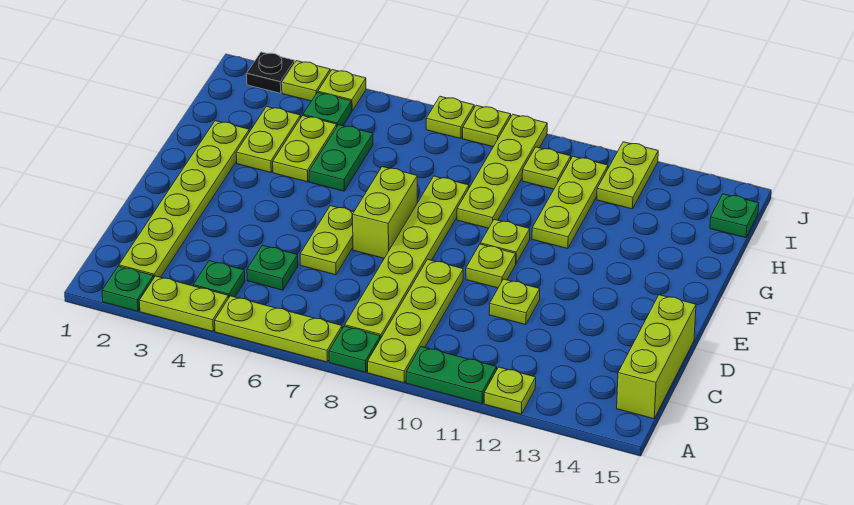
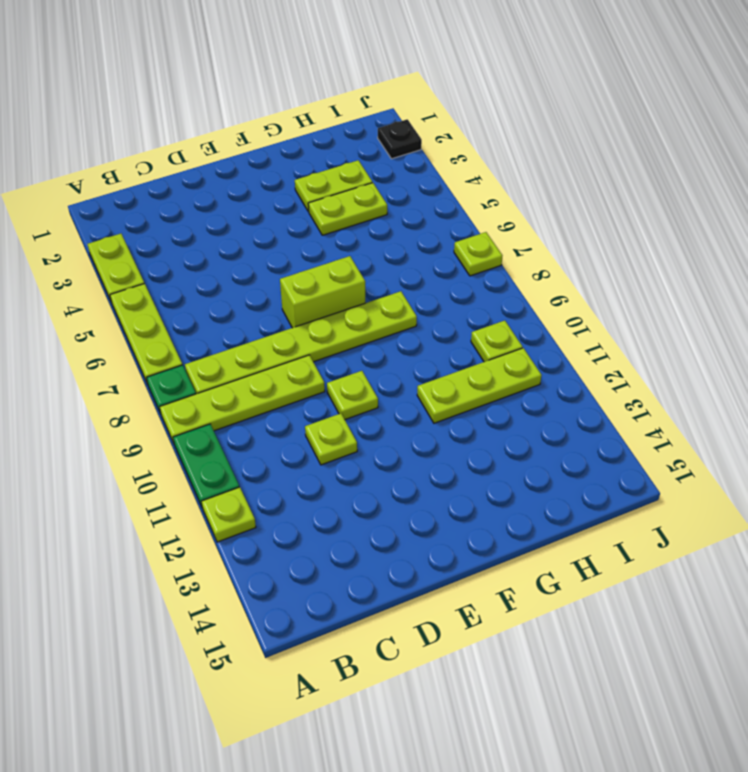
none -> green plate A2 level 1
none -> lime plate B2:G2 level 1
none -> green plate B4 level 1
none -> lime brick B15:D15 level 1

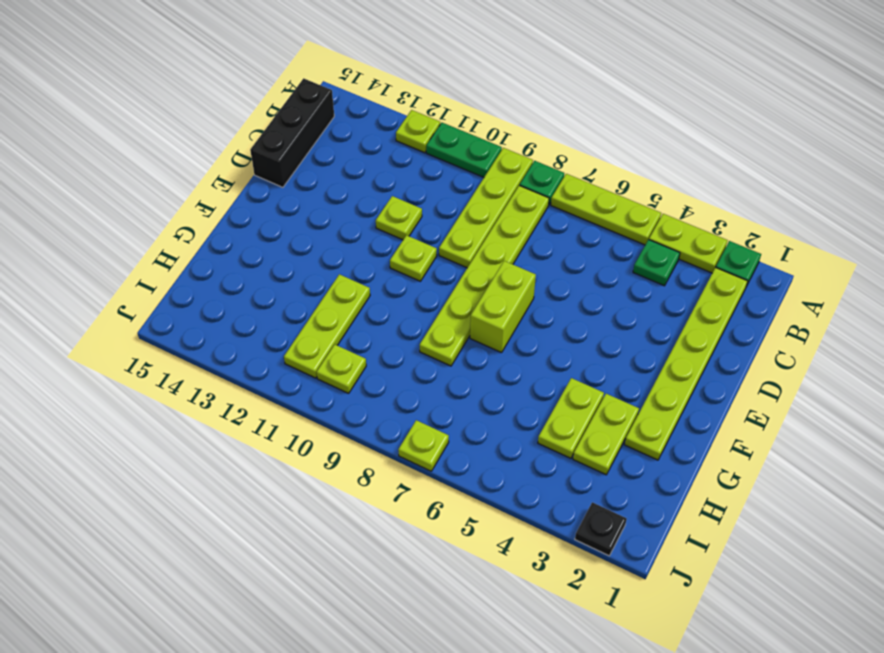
black brick B15:D15 level 1 -> lime brick B15:D15 level 1
none -> green plate C5 level 1
none -> lime plate D6:E6 level 1
none -> lime plate F10 level 1
none -> green plate G5:H5 level 1

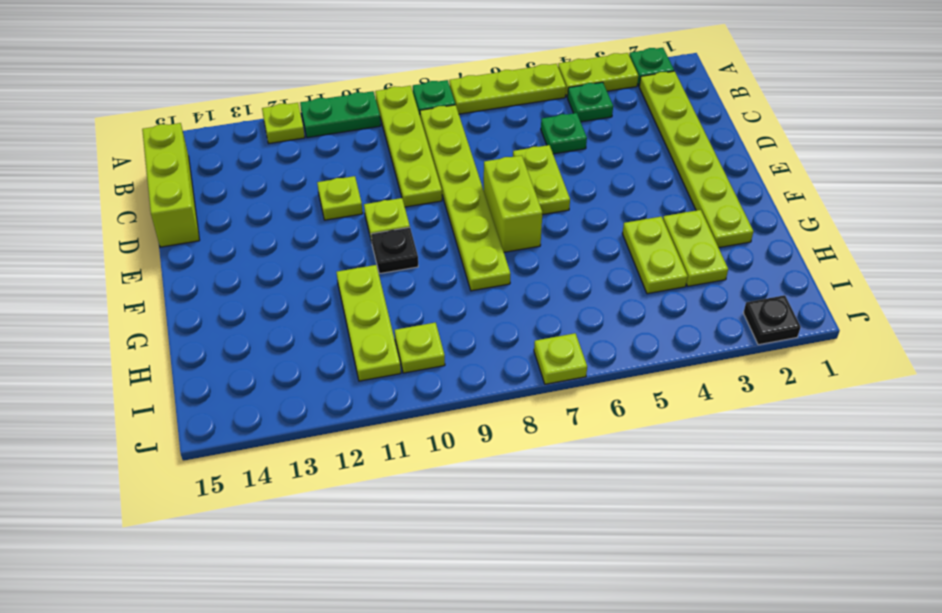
black plate F10 level 1 -> lime plate F10 level 1
none -> green plate G5:H5 level 1
none -> lime plate G9:J9 level 1
none -> green plate I4 level 1
none -> lime plate I12:J12 level 1

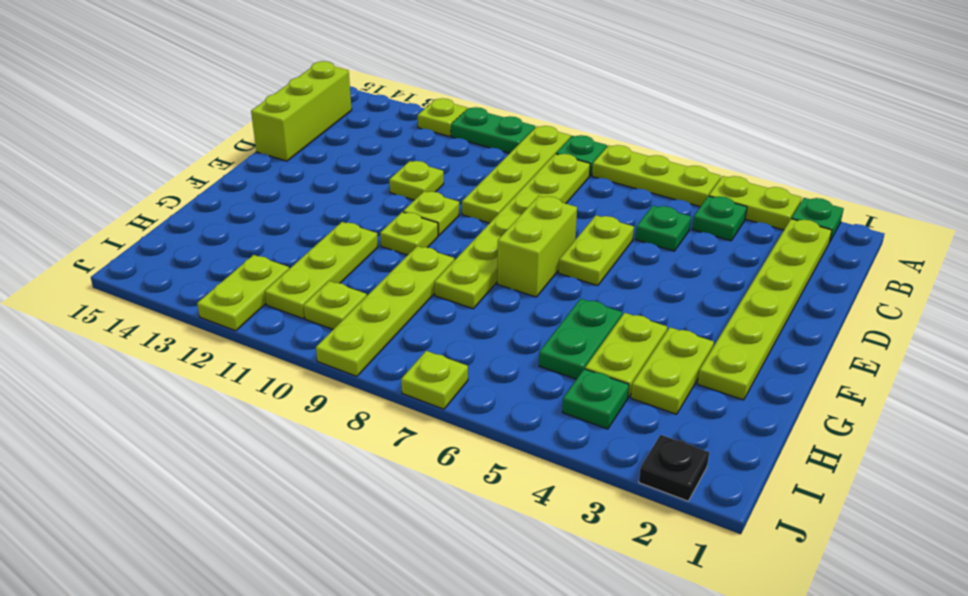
none -> green plate I15 level 1
none -> lime plate J3 level 1
none -> lime plate J4 level 1
none -> lime plate J8 level 1

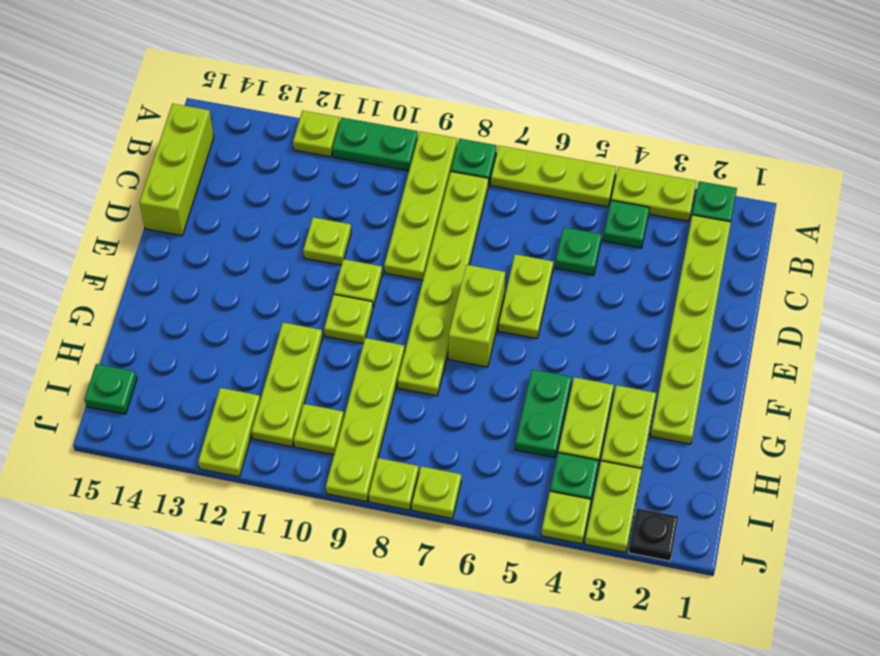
lime plate I3:J3 level 1 -> lime plate J3 level 1

